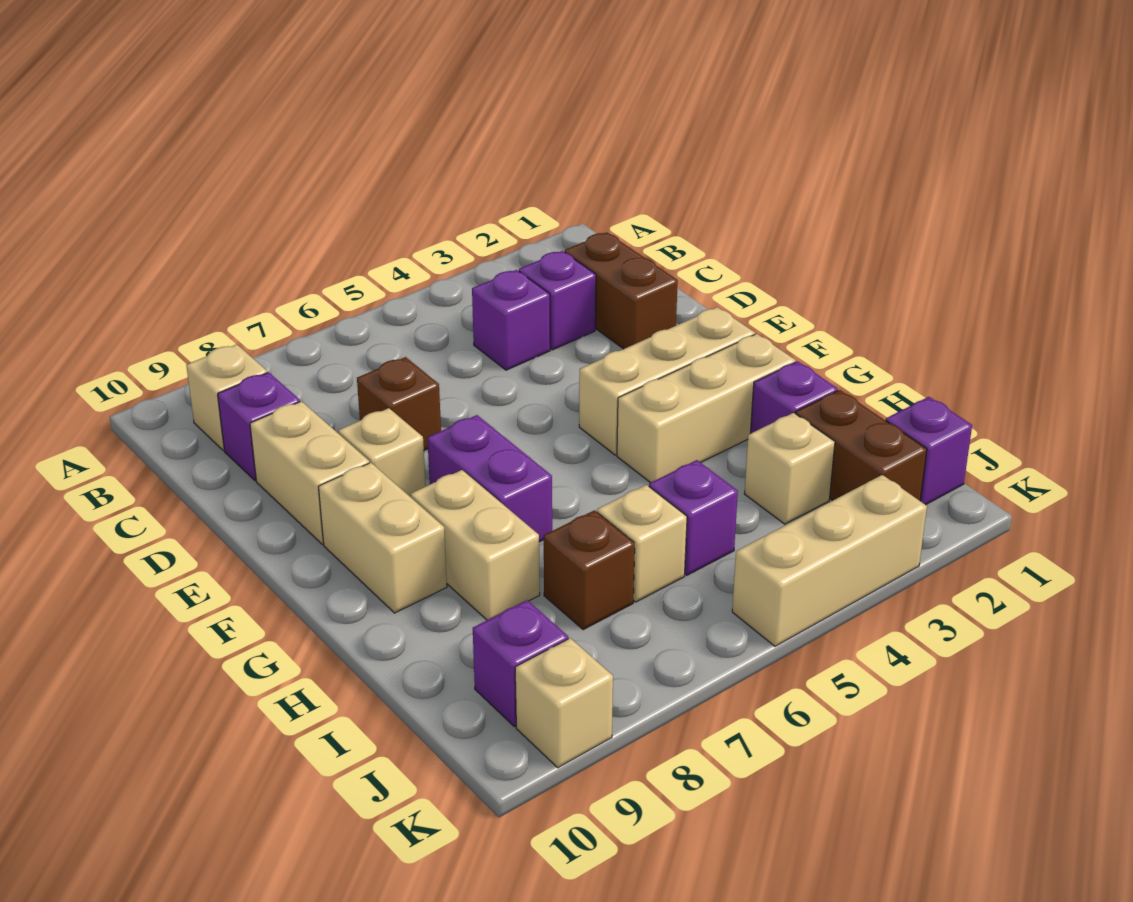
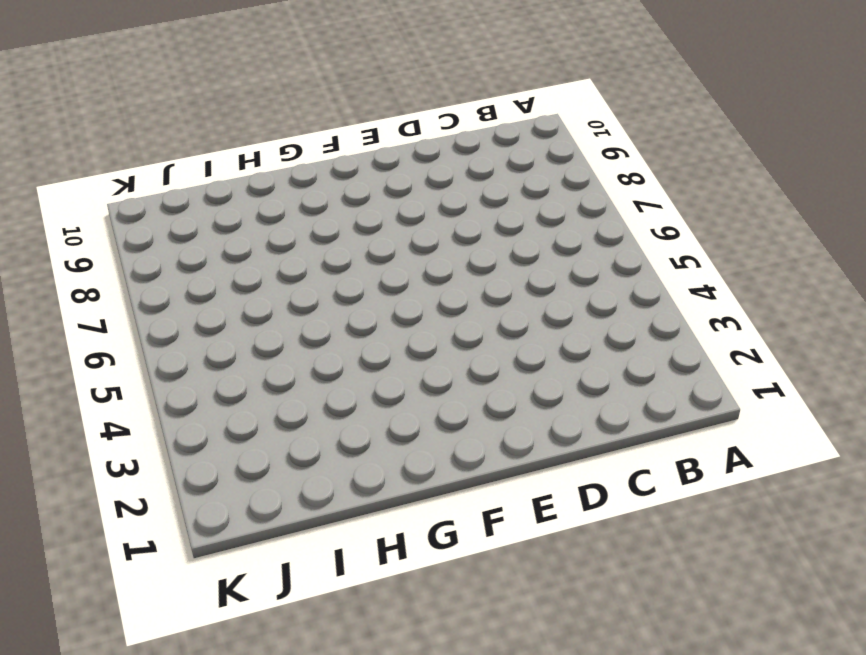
none -> tan brick B9 level 1
none -> brown brick C2:D2 level 1
none -> purple brick C3 level 1

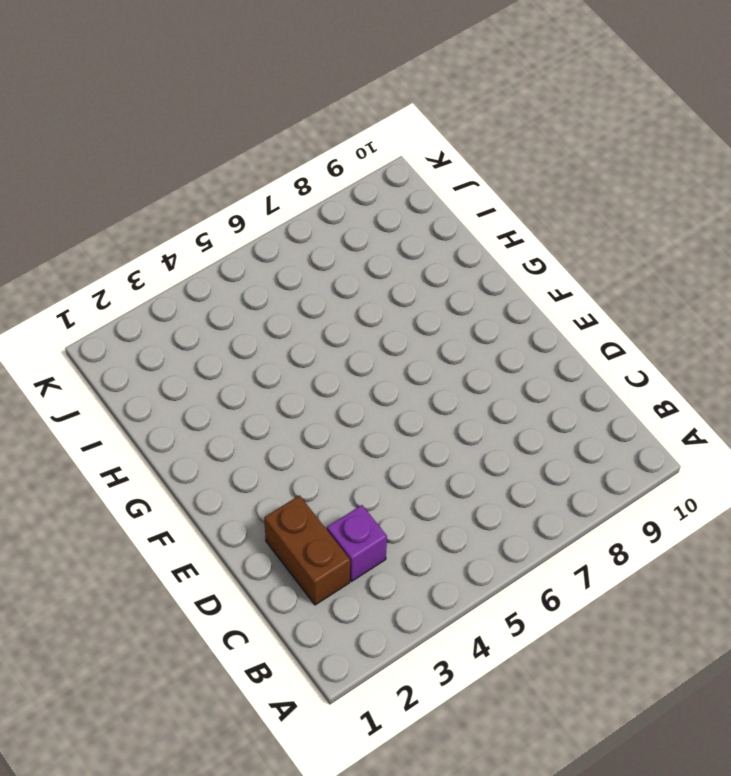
none -> tan brick B9 level 1
none -> purple brick C4 level 1
none -> purple brick C9 level 1

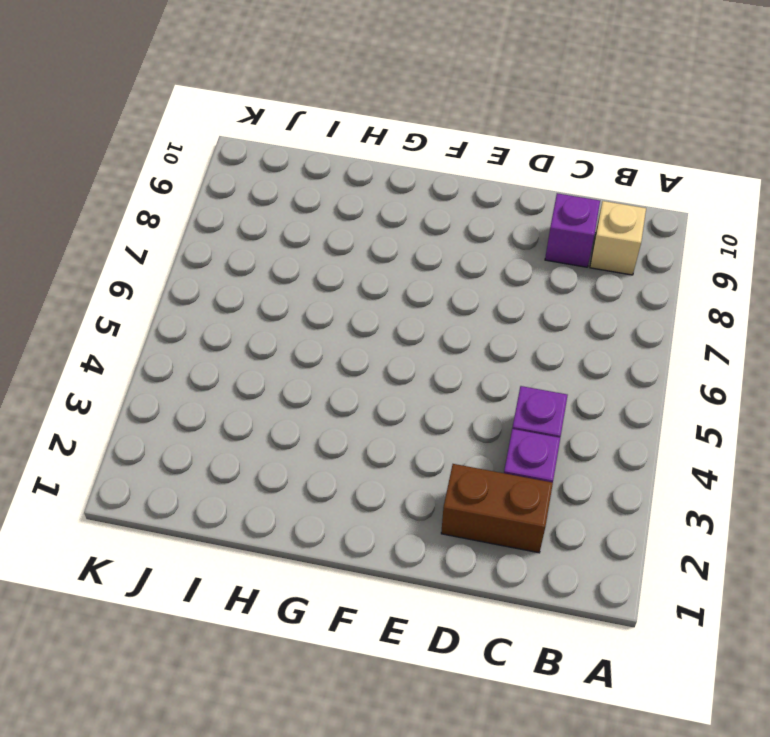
none -> brown brick D7 level 1
none -> tan brick D9:E9 level 1
none -> tan brick E8 level 1

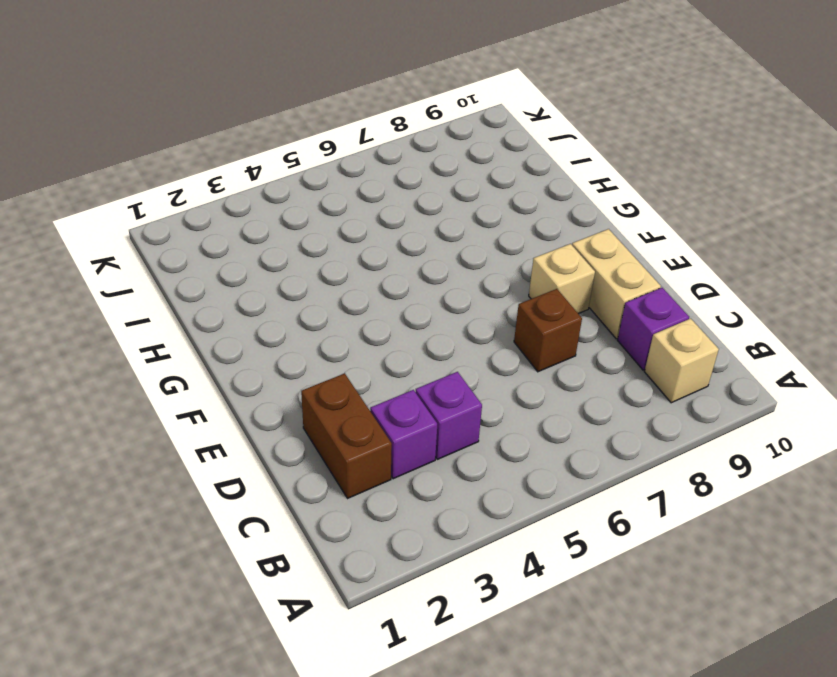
none -> tan brick F2:F4 level 1
none -> purple brick F7:G7 level 1
none -> tan brick F9:G9 level 1

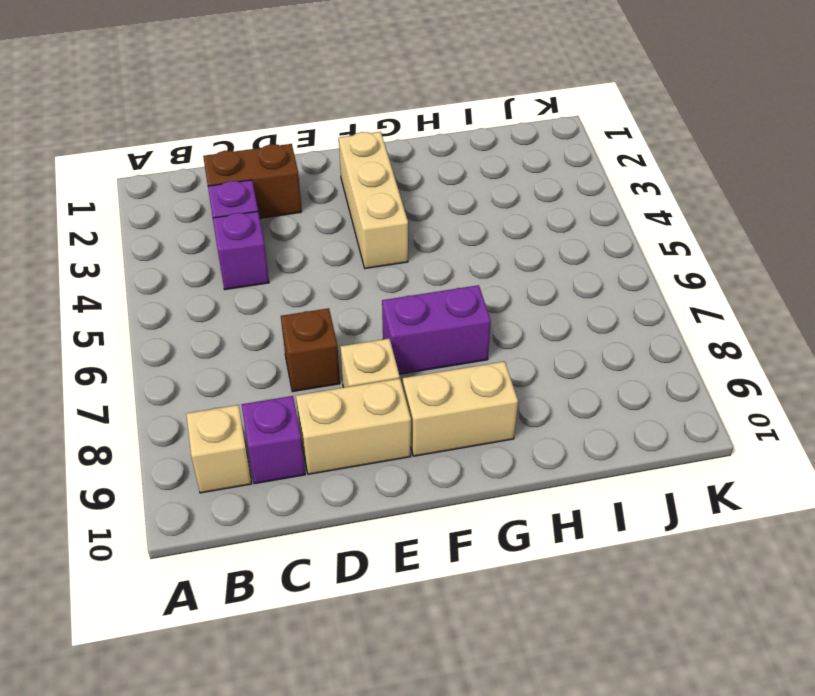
none -> tan brick G2:G4 level 1
none -> tan brick G8:H8 level 1
none -> purple brick H2 level 1

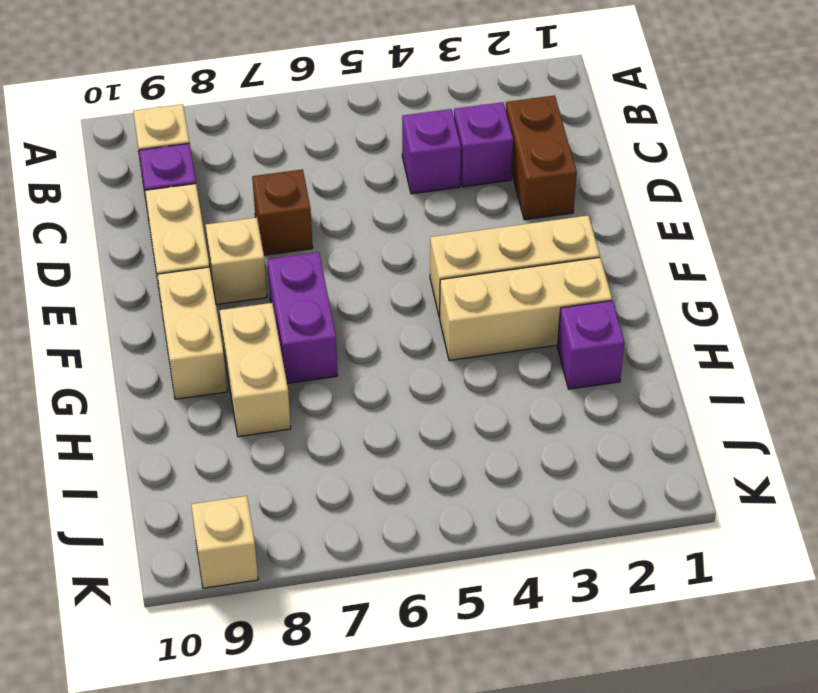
none -> brown brick I2:J2 level 1
none -> tan brick I3 level 1
none -> purple brick I5 level 1

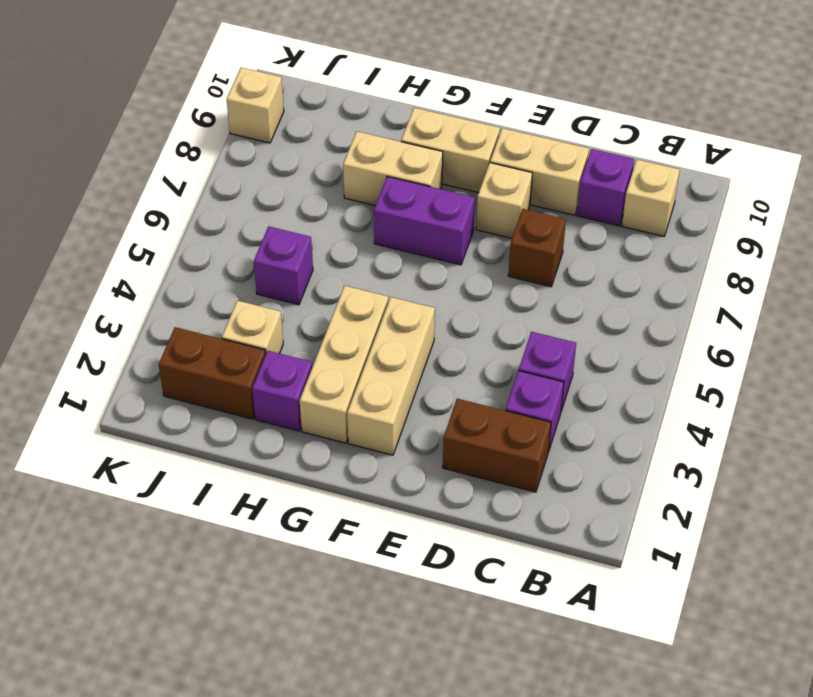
none -> tan brick I6 level 1
none -> brown brick I7 level 1
none -> purple brick J1 level 1

